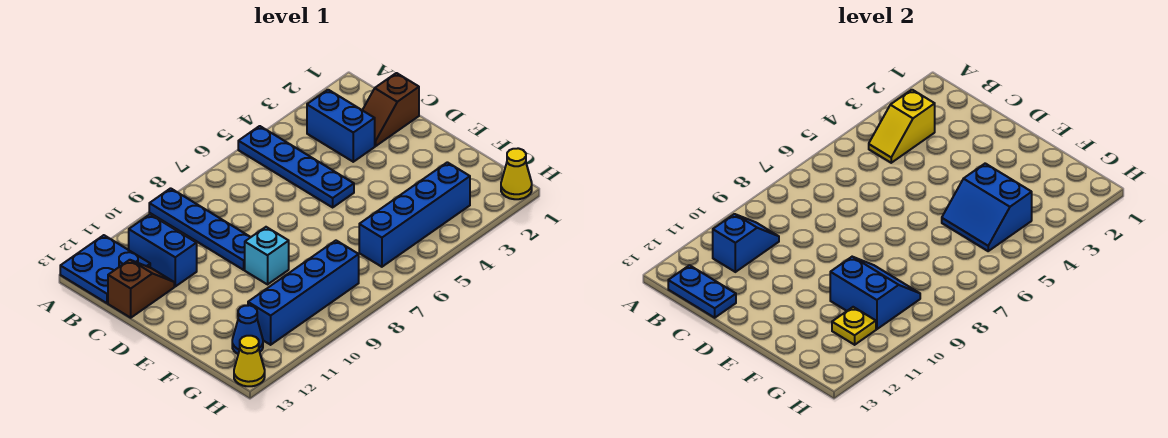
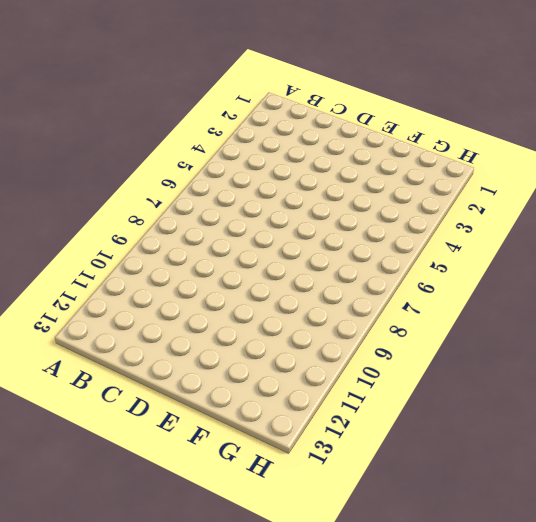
none -> blue plate A5:D5 level 1
none -> blue plate A9:D9 level 1
none -> blue plate A12:B13 level 1

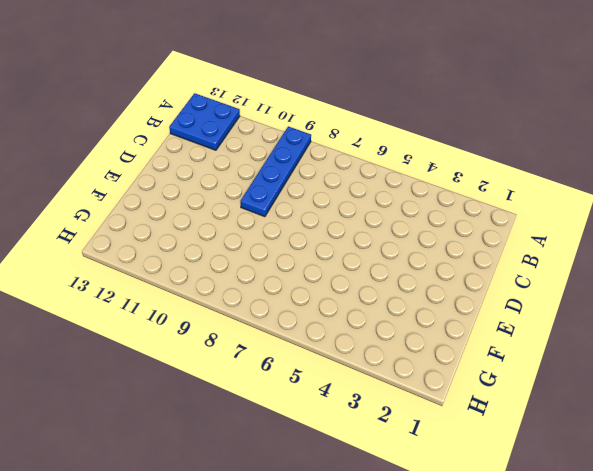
none -> blue plate A5:D5 level 1
none -> blue brick B3:C3 level 1
none -> blue brick B11:C11 level 1

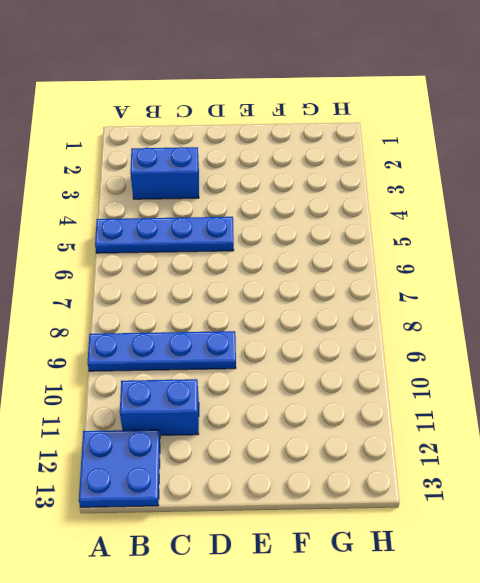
none -> brown slope C1:C2 level 1 top 1
none -> brown slope C12:C13 level 1 top 13
none -> cyan brick E9 level 1

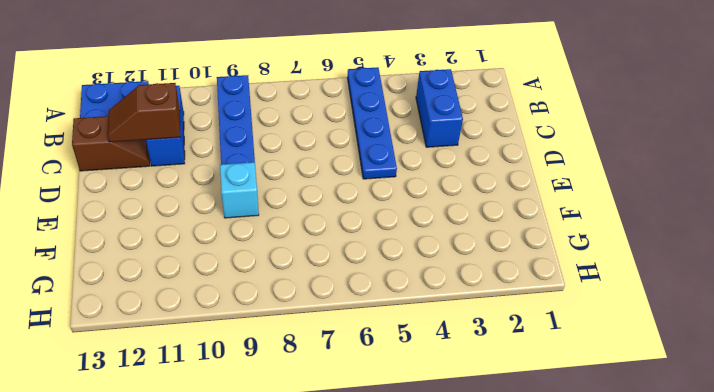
brown slope C11:C12 level 2 top 11 -> brown slope C1:C2 level 1 top 1
none -> blue brick G3:G6 level 1
none -> blue brick G8:G11 level 1
none -> blue cone G12 level 1

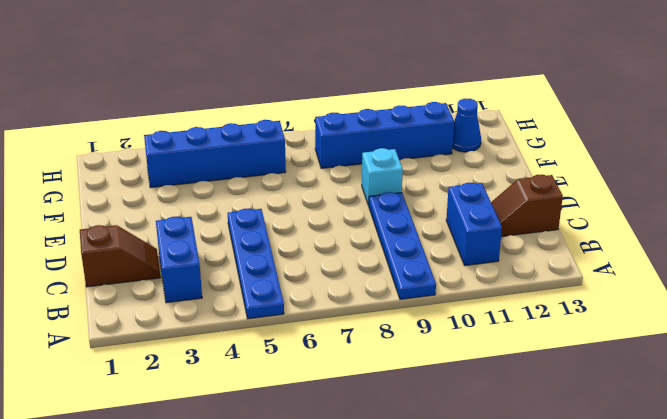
none -> blue plate A12:B13 level 1
none -> yellow cone H1 level 1
none -> yellow cone H13 level 1

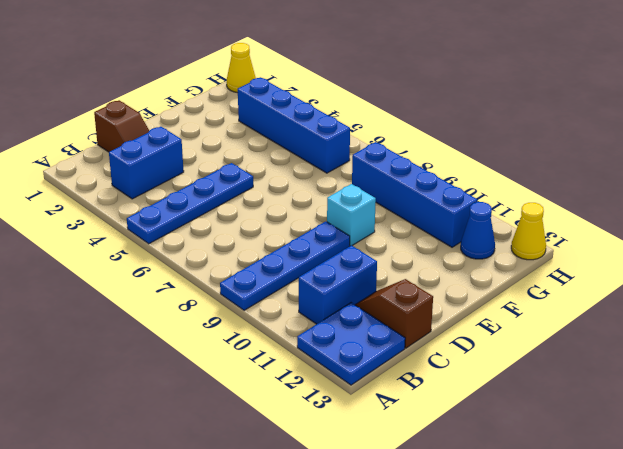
none -> yellow slope B3:B4 level 2 top 3
none -> blue slope B10:B11 level 2 top 11
none -> blue plate B13:C13 level 2

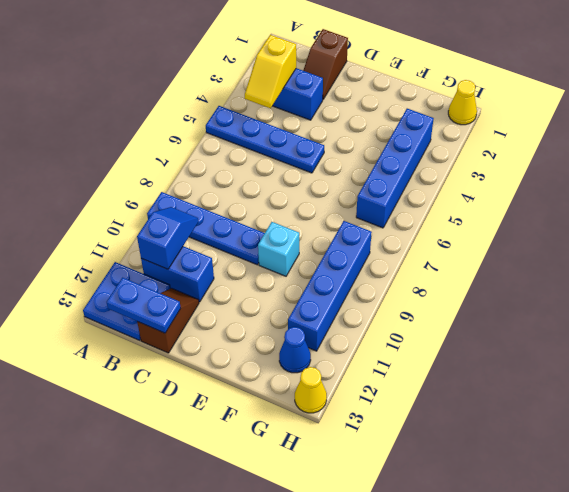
none -> blue slope F4:G5 level 2 top 4
none -> blue slope F9:G10 level 2 top 10
none -> yellow plate G11 level 2

